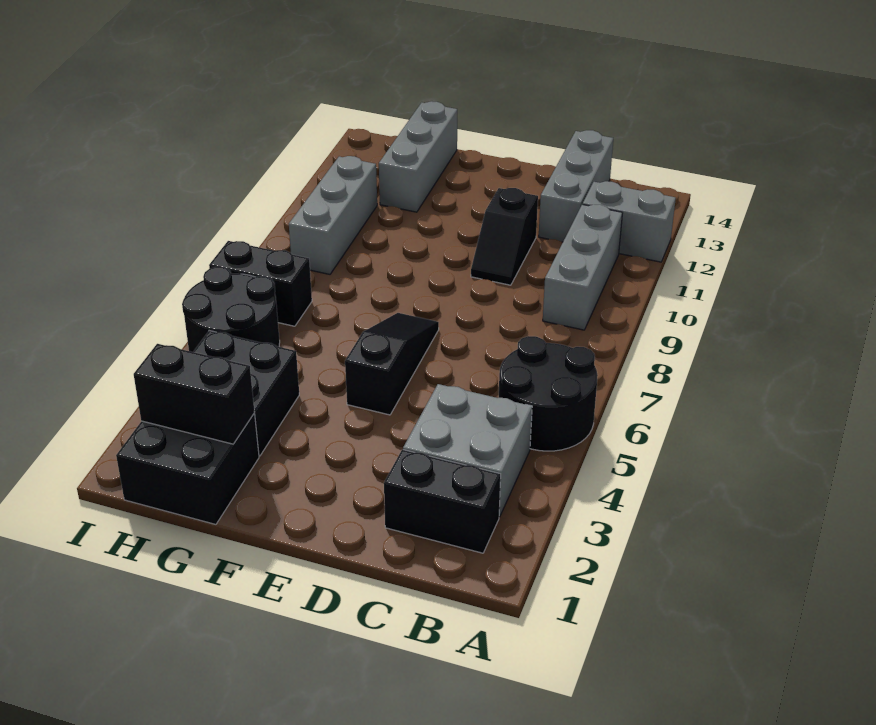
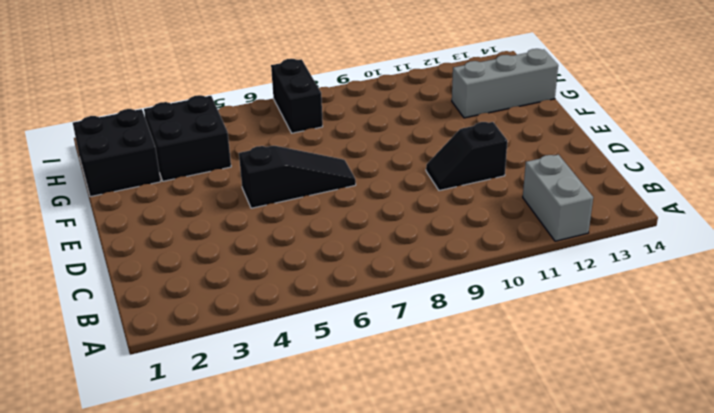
none -> black round brick A5:B6 level 1
none -> black brick B2:C2 level 1
none -> grey brick B3:C4 level 1

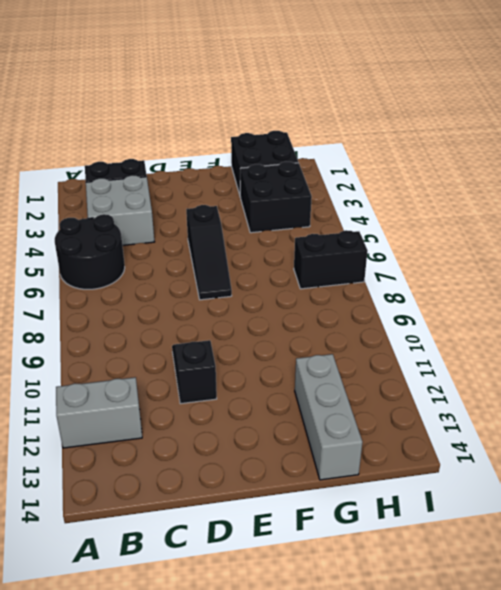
none -> grey brick B9:B11 level 1
none -> grey brick C12:C14 level 1
none -> black round brick H5:I6 level 1

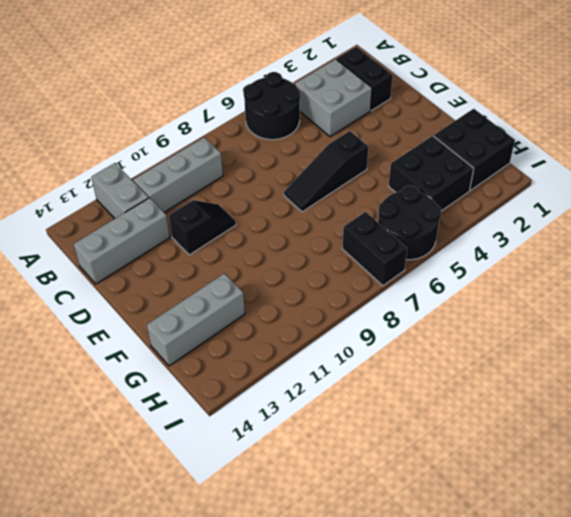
none -> grey brick H9:H11 level 1
none -> black brick G2:H2 level 2

